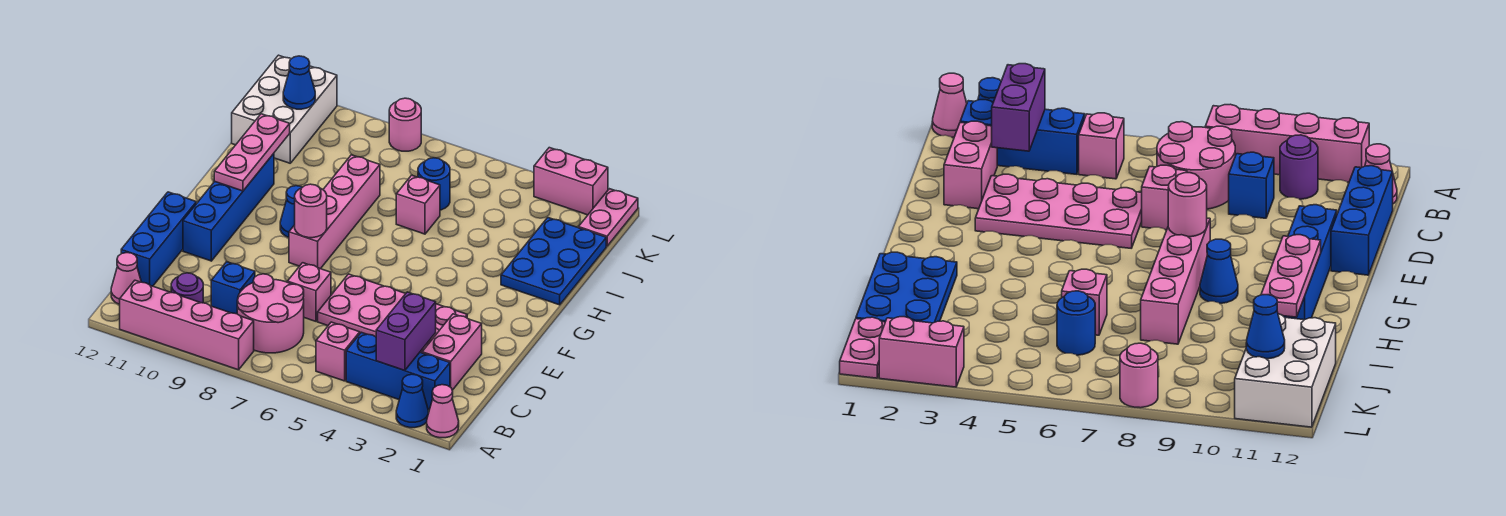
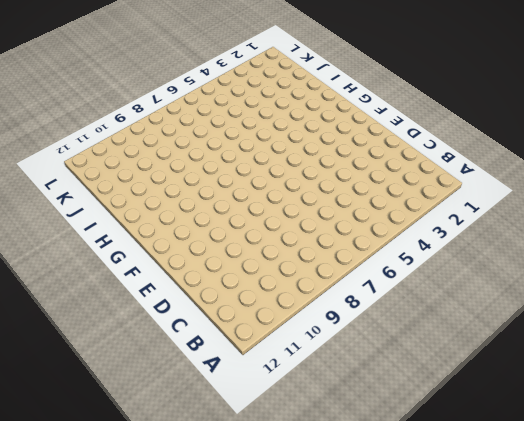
none -> pink cone A1 level 1
none -> blue cone A2 level 1
none -> pink brick A8:A11 level 1

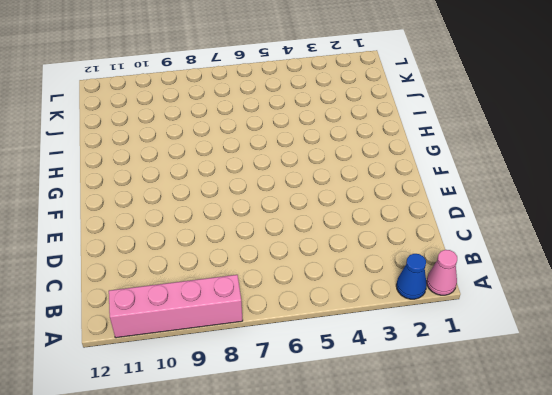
none -> blue brick B2:B4 level 1
none -> pink brick B5 level 1
none -> pink round brick B7:C8 level 1

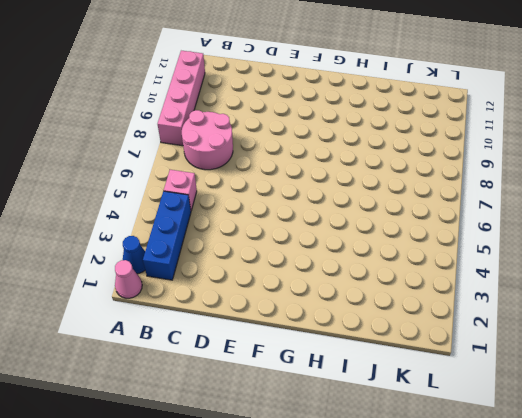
none -> purple round brick B10 level 1
none -> pink cone B12 level 1
none -> pink brick C2:D2 level 1

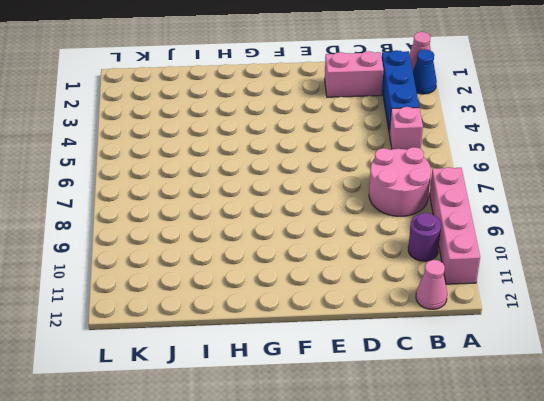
none -> blue brick C9 level 1
none -> blue brick C12:E12 level 1
none -> pink plate D3:E6 level 1

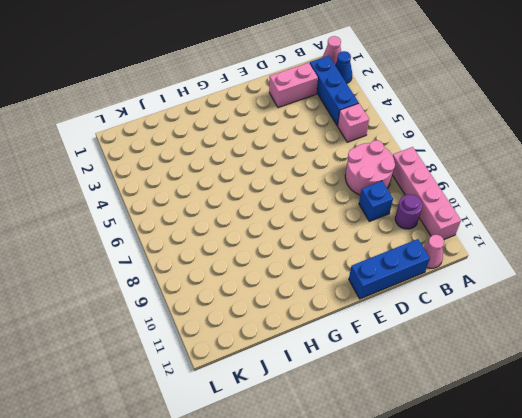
none -> pink plate D3:E6 level 1
none -> pink brick D7 level 1
none -> blue brick E11:H11 level 1

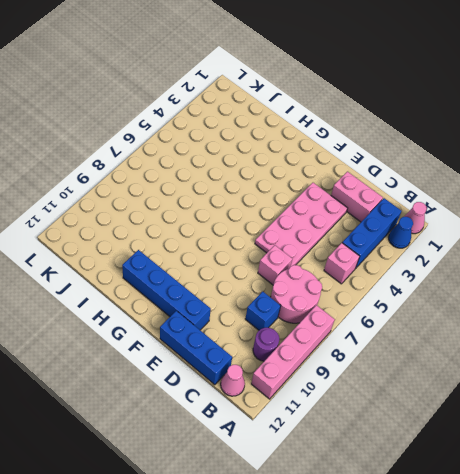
none -> pink brick F8:I8 level 1
none -> blue cone G9 level 1
none -> blue plate H1:J2 level 1

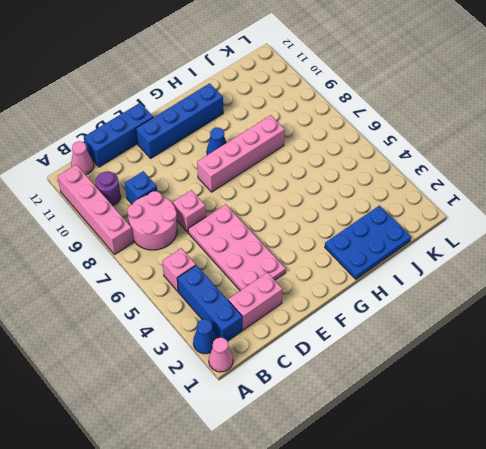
none -> pink brick I6 level 1
none -> blue round brick J6 level 1
none -> white brick J11:L12 level 1

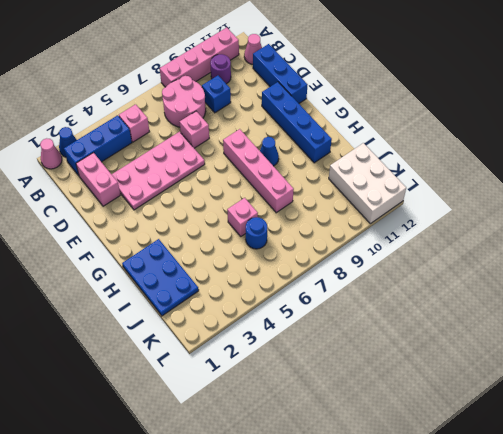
none -> pink plate K1:L1 level 1
none -> pink brick L2:L3 level 1
none -> pink round brick L8 level 1

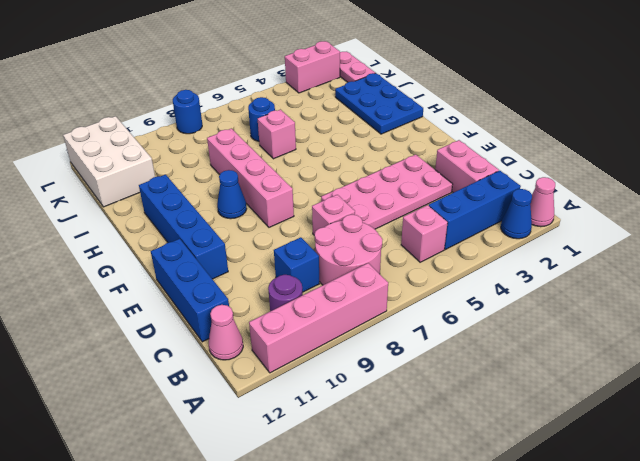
blue round brick L8 level 1 -> pink round brick L8 level 1
none -> purple brick B3:C3 level 2
none -> pink round brick F8 level 2
none -> pink plate G11:I11 level 2

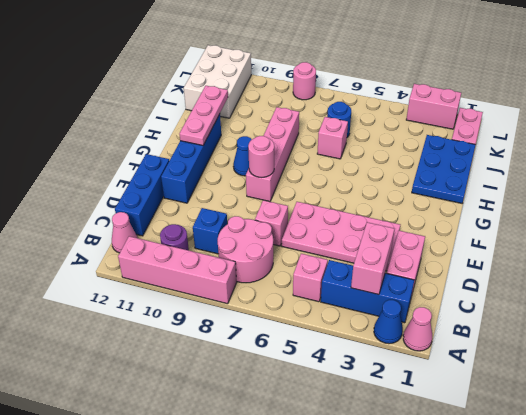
pink brick B3:C3 level 2 -> purple brick B3:C3 level 2
none -> blue cone K11 level 2

